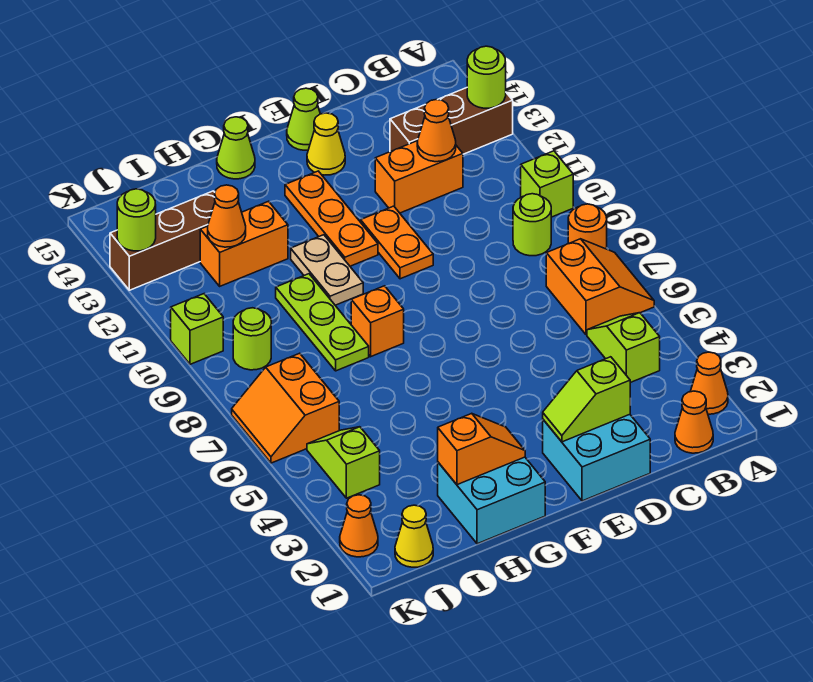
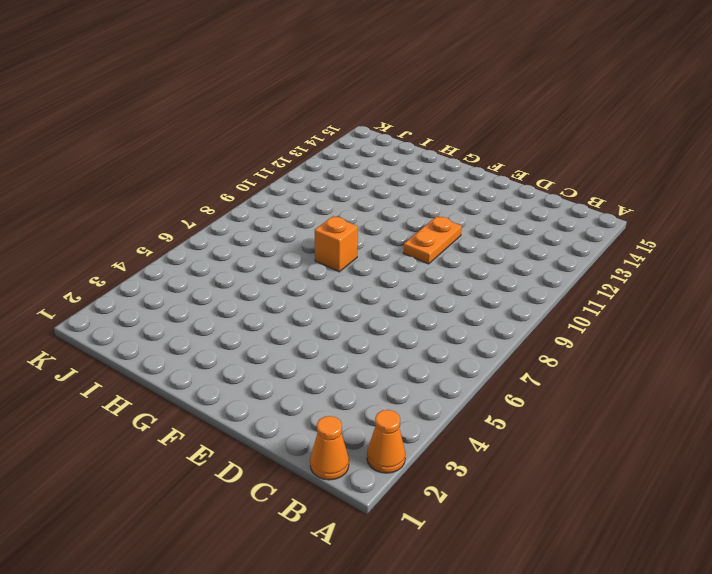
none -> orange slope A6:B7 level 1 top B
none -> orange round brick A8 level 1
none -> lime brick A10 level 1
none -> brown brick A13:C13 level 1

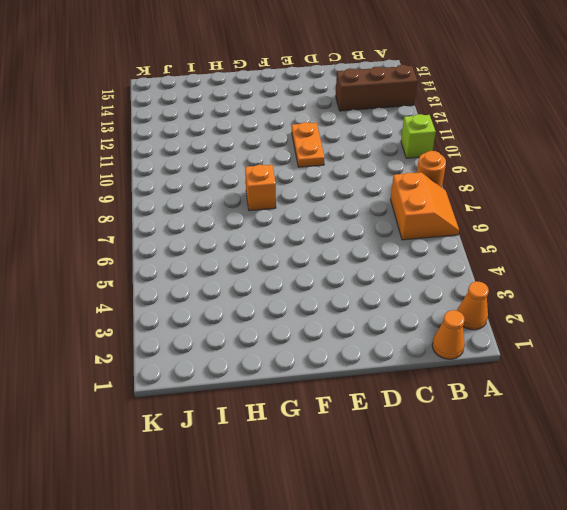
none -> lime slope B4:B5 level 1 top 4
none -> lime round brick B9 level 1
none -> orange brick C12:D12 level 1
none -> cyan brick D1:E2 level 1

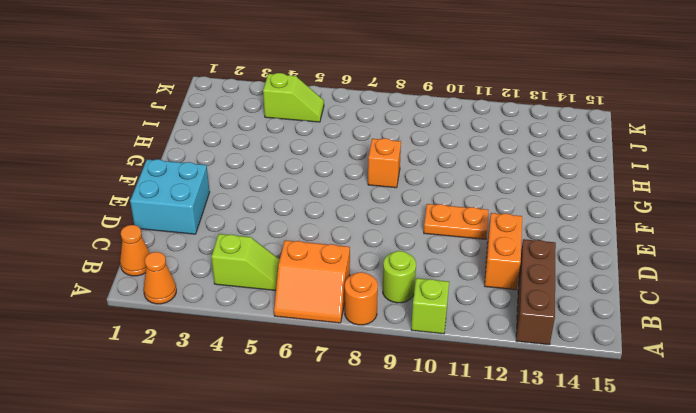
none -> yellow cone E14 level 1
none -> lime cone E15 level 1
none -> orange plate F11:F13 level 1
none -> cyan brick G1:H2 level 1

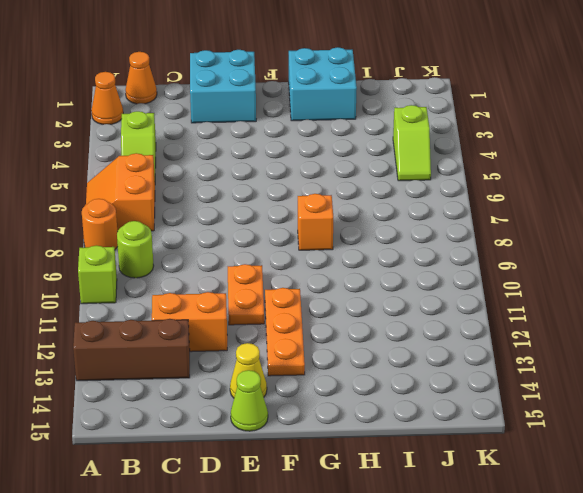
none -> tan plate G10:G11 level 1
none -> lime cone G15 level 1
none -> lime plate H8:H10 level 1
none -> orange brick H12:I12 level 1

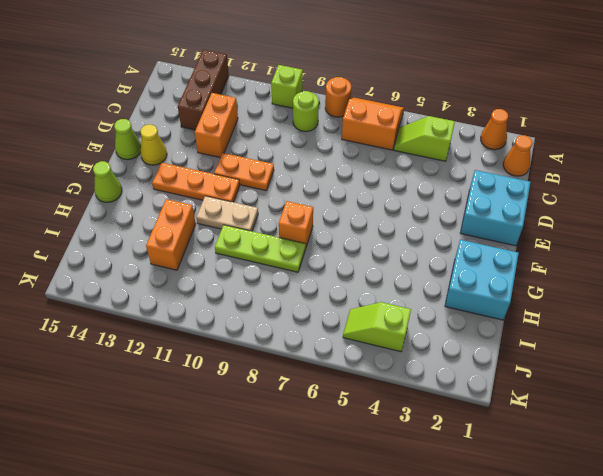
none -> brown brick I13:K13 level 1
none -> yellow cone J1 level 1
none -> orange slope J6:K7 level 1 top J
none -> lime round brick J9 level 1

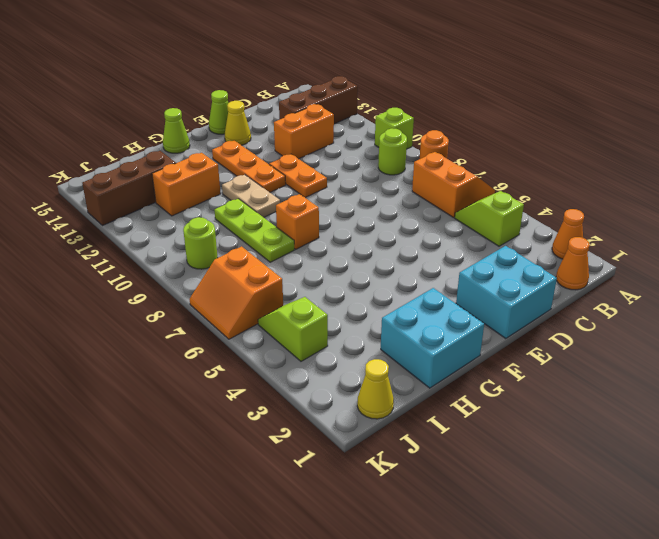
none -> orange cone K2 level 1
none -> lime brick K10 level 1
none -> lime round brick A13 level 2
none -> orange cone C12 level 2

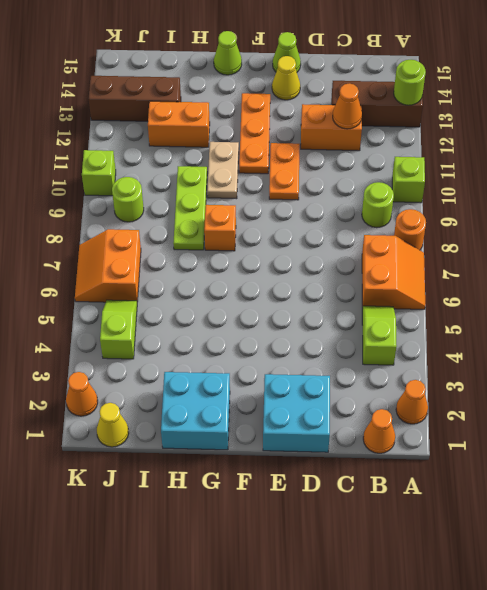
none -> lime slope D2:E2 level 2 top D
none -> orange slope G2:H2 level 2 top H
none -> orange cone I12 level 2
none -> lime round brick K13 level 2

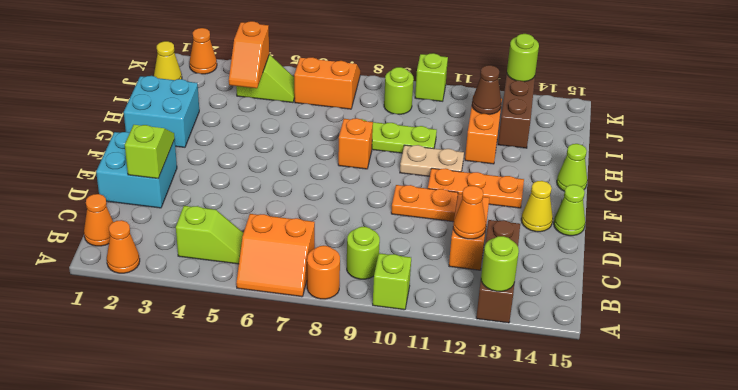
orange slope I4:J4 level 2 top J -> orange slope G2:H2 level 2 top H
brown cone I12 level 2 -> orange cone I12 level 2

